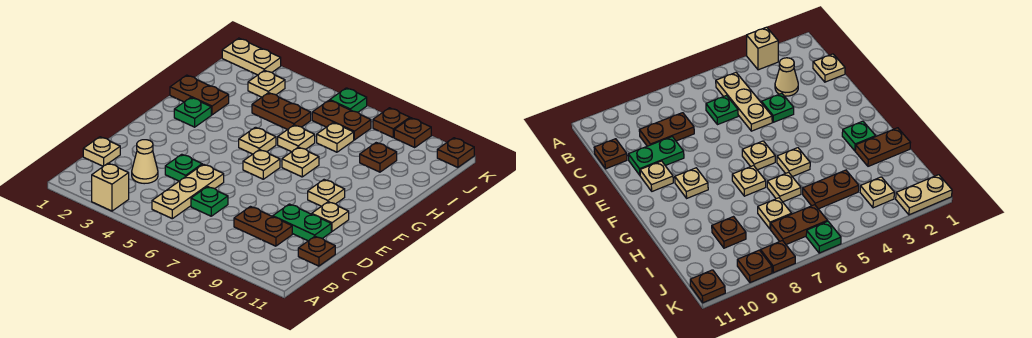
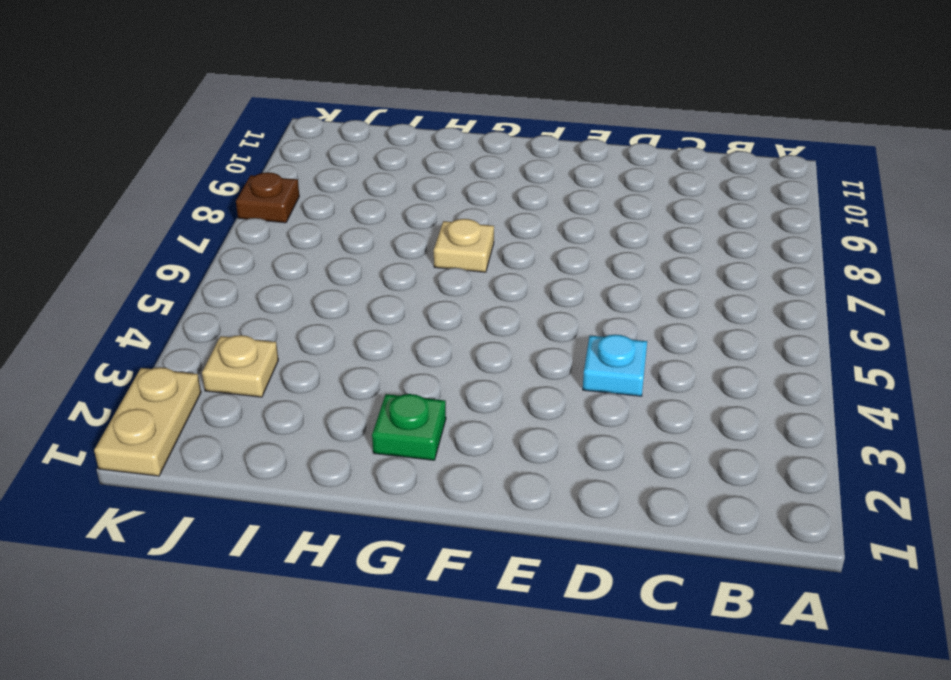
cyan plate D4 level 1 -> green plate D4 level 1
none -> tan brick A3 level 1
none -> tan plate B5:D5 level 1
none -> tan plate C1 level 1

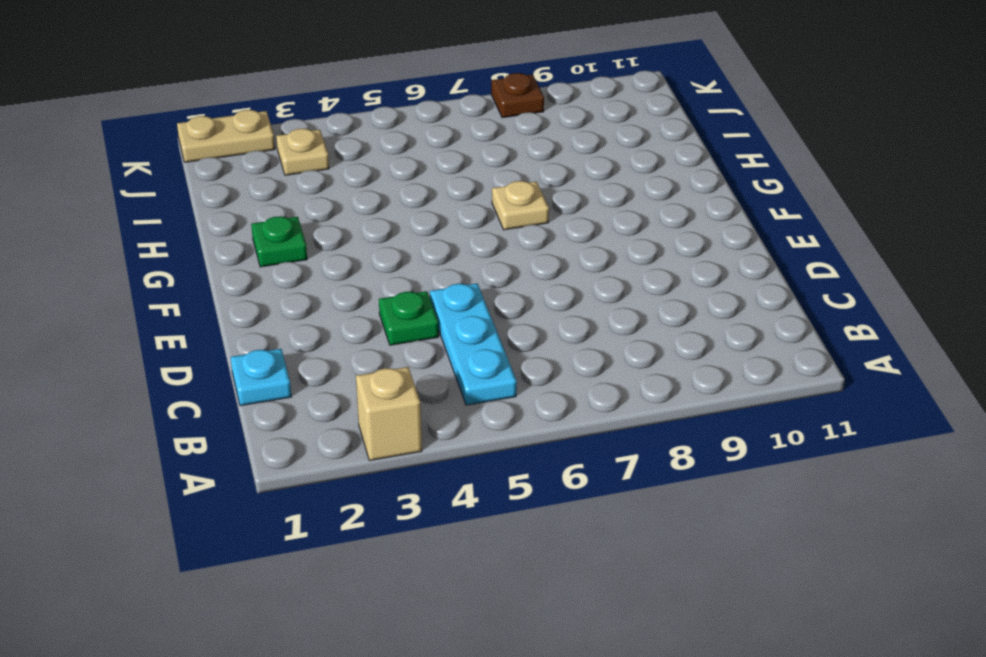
cyan plate B5:D5 level 1 -> tan plate B5:D5 level 1
cyan plate C1 level 1 -> tan plate C1 level 1
none -> tan cone C3 level 1
none -> green plate C6 level 1
none -> brown plate C8:C9 level 1

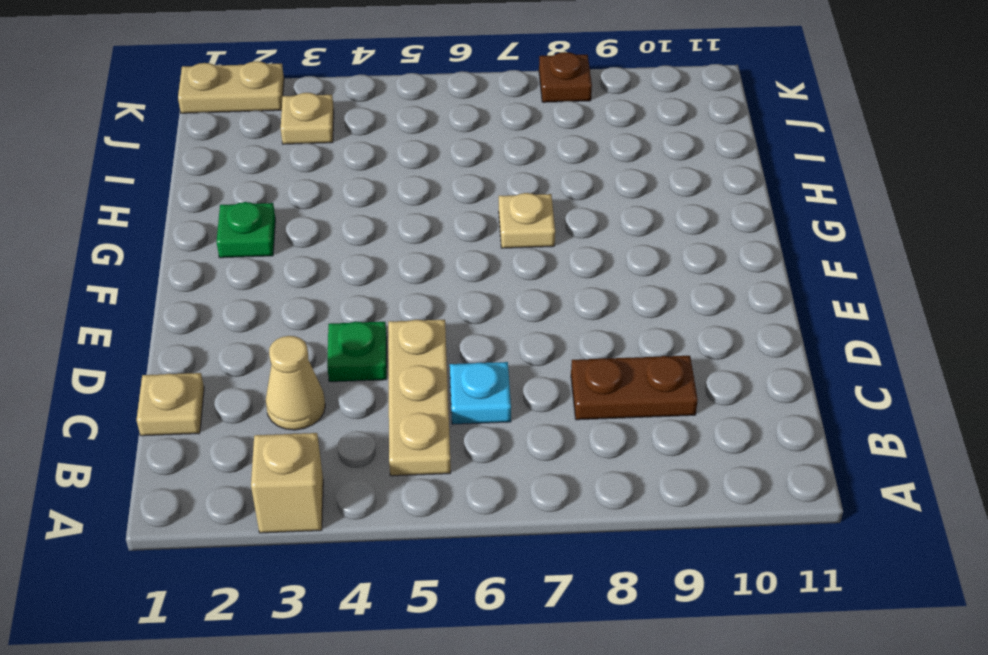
cyan plate C6 level 1 -> green plate C6 level 1
none -> brown plate C11 level 1
none -> green plate D9:D10 level 1
none -> tan plate E10 level 1

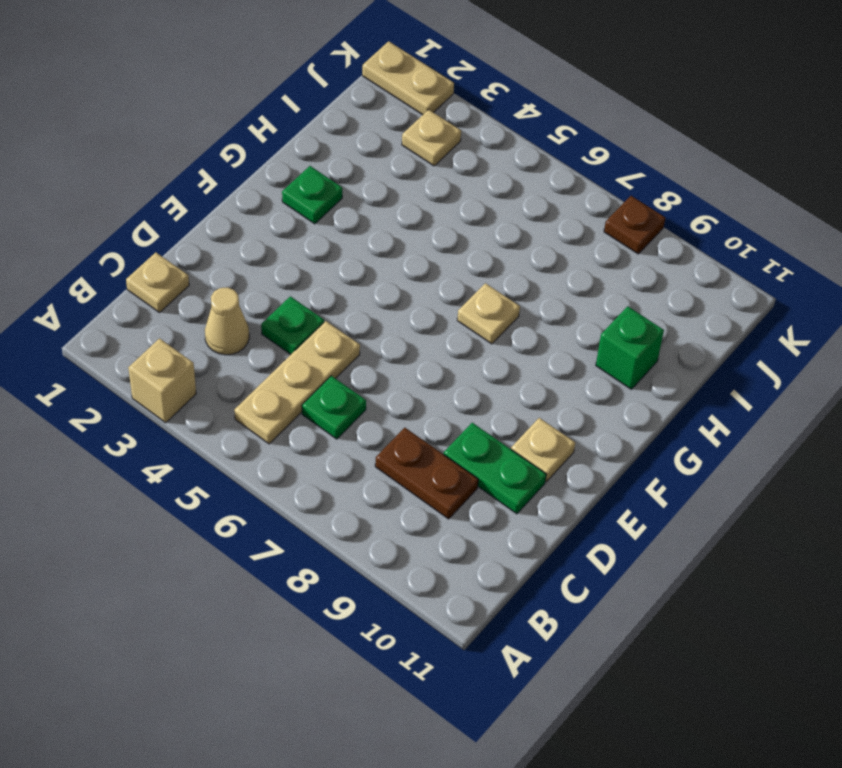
green brick H10 level 1 -> none
none -> brown plate C11 level 1
none -> tan plate F6 level 1
none -> tan plate F9 level 1

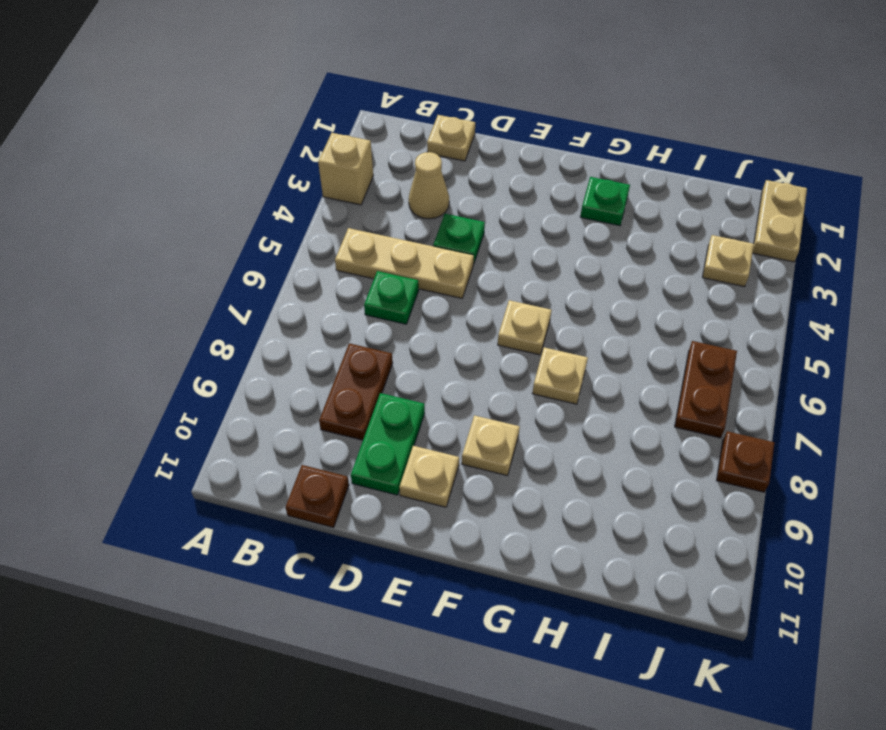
none -> tan plate G5 level 1
none -> brown plate H1:H2 level 1
none -> tan plate H6 level 1

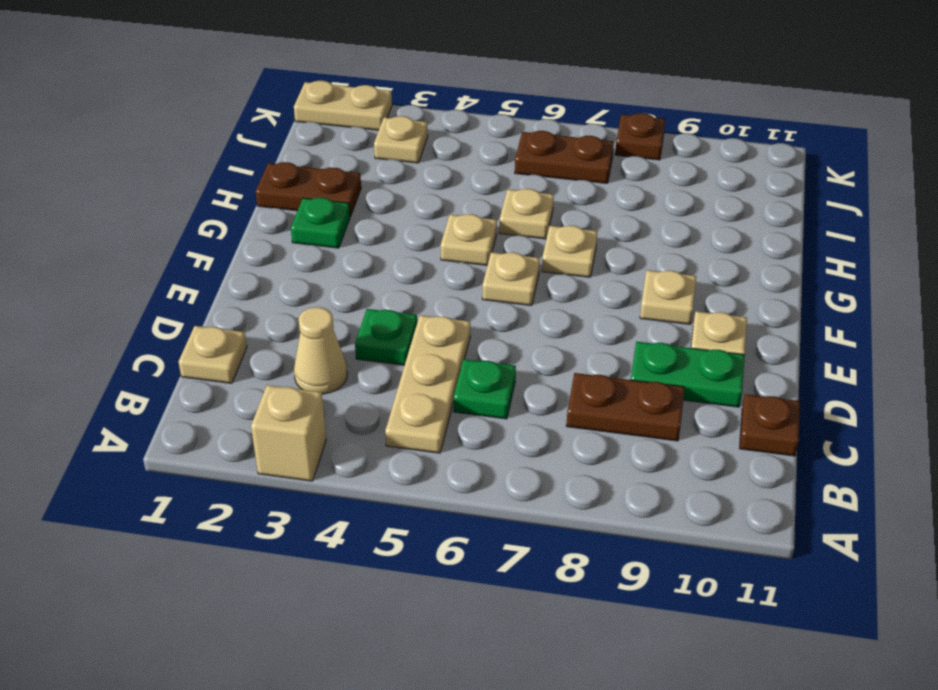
none -> brown plate I4:I5 level 1
none -> tan plate I7 level 1
none -> brown plate I9 level 1

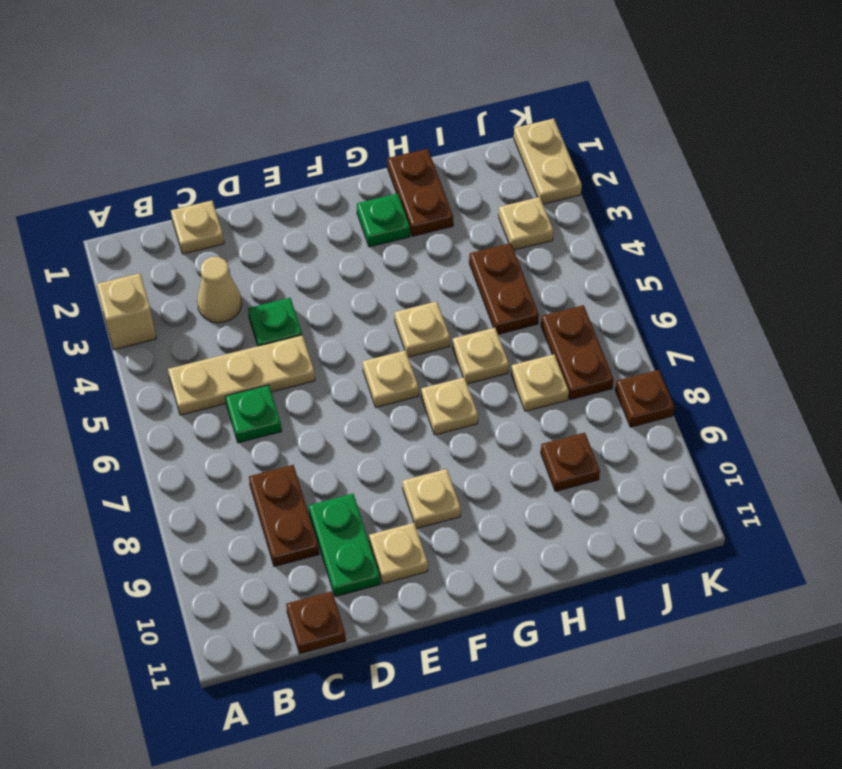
none -> green plate K6 level 1
none -> brown plate K9 level 1
none -> brown plate K11 level 1

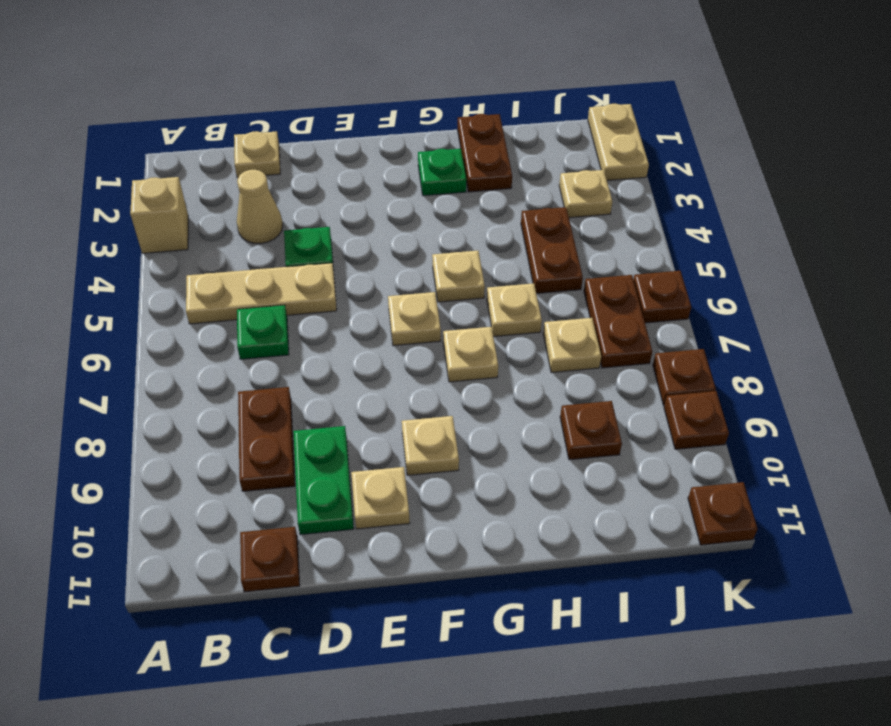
brown plate K6 level 1 -> green plate K6 level 1

